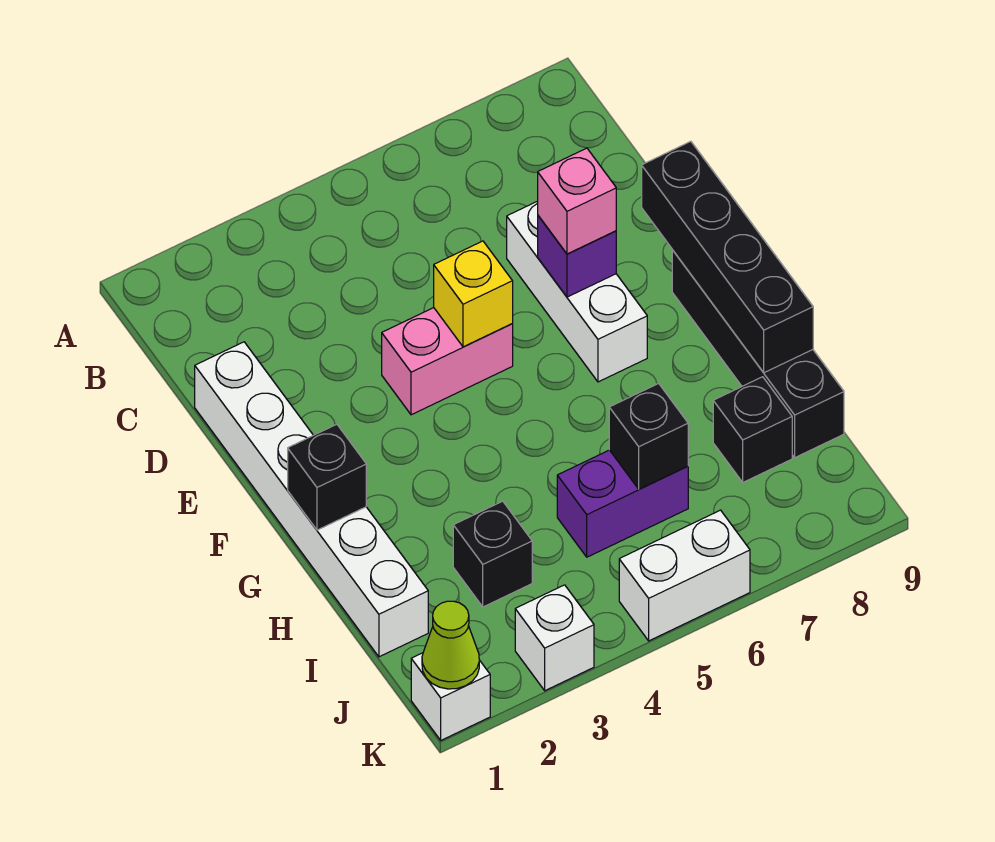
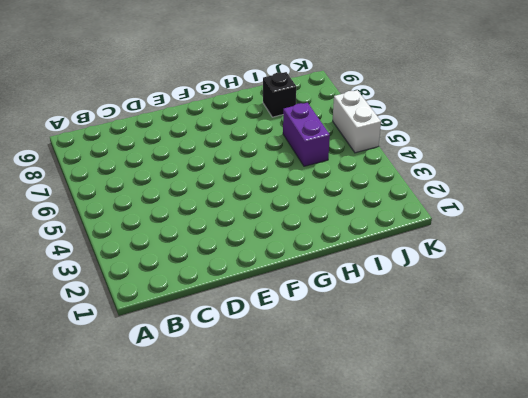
none -> white brick D1:I1 level 1
none -> white brick D7:F7 level 1
none -> pink brick E4:E5 level 1

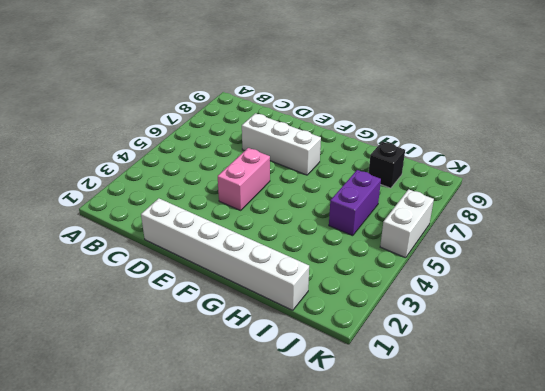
none -> black brick F9:I9 level 1
none -> black brick I3 level 1
none -> white brick K1 level 1

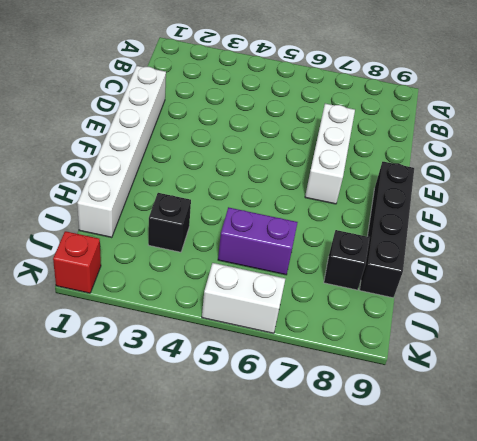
red brick K1 level 1 -> white brick K1 level 1
none -> pink brick E4:E5 level 1
none -> white brick K3 level 1
none -> yellow brick E5 level 2

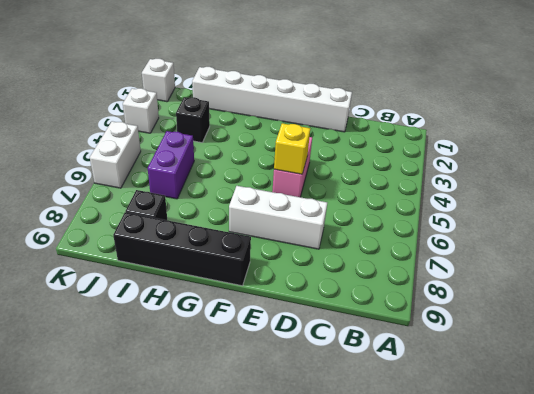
none -> purple brick E7 level 2
none -> black brick E9:H9 level 2
none -> black brick G1 level 2

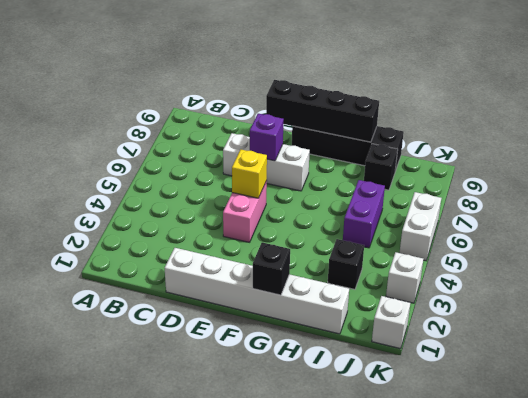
none -> black brick I6 level 2
none -> lime cone K1 level 2
none -> pink brick E7 level 3

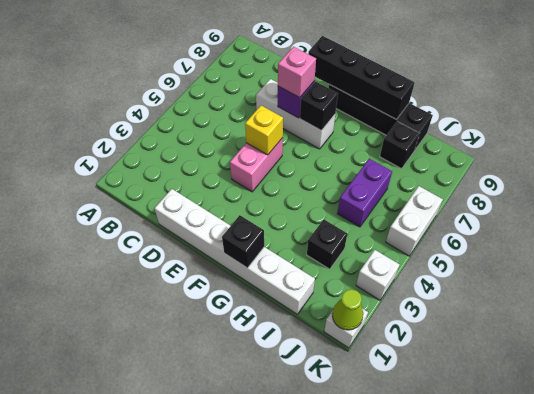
black brick F7 level 2 -> black brick I6 level 2

